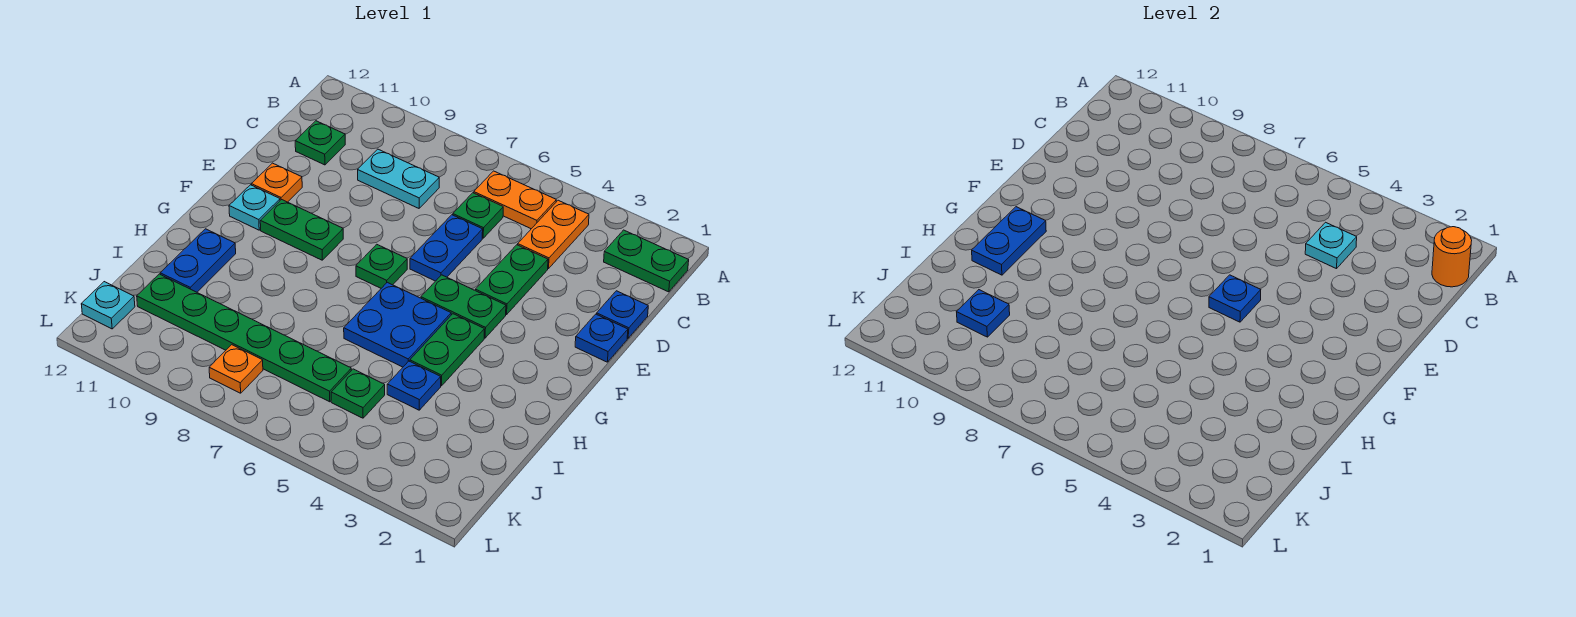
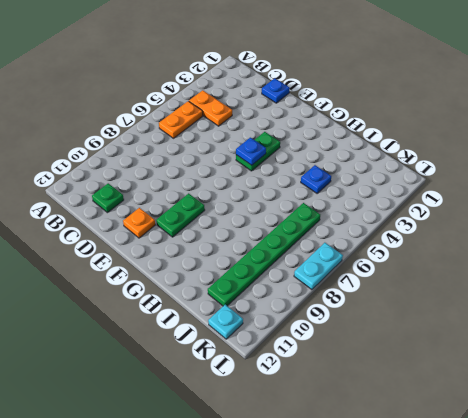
cyan plate L7:L8 level 1 -> cyan plate C8:C9 level 1
none -> green plate B1:B2 level 1
none -> green plate C6 level 1
none -> green plate D4:E4 level 1

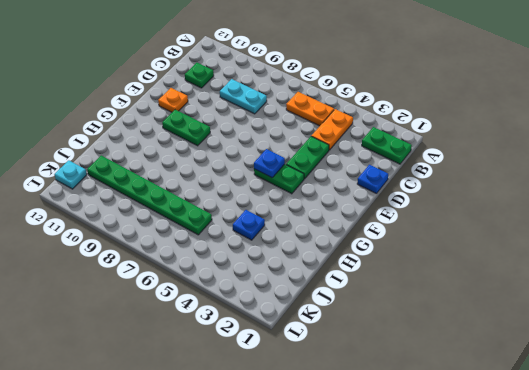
none -> green plate C6 level 1
none -> blue plate D6:E6 level 1
none -> blue plate E1 level 1

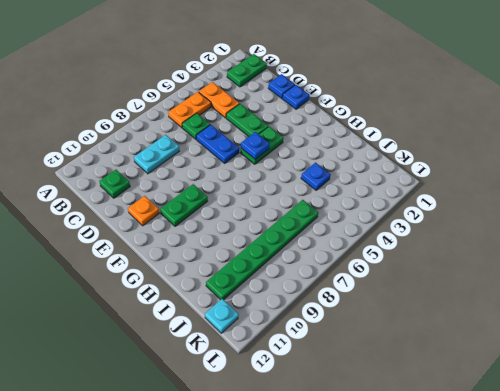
none -> green plate F7 level 1
none -> cyan plate F11 level 1
none -> green plate G4:H4 level 1

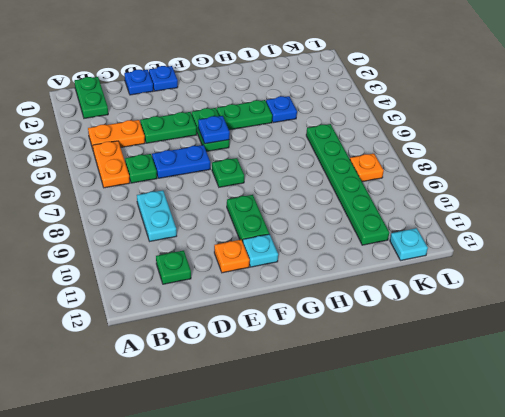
none -> blue plate G5:H6 level 1
none -> blue plate H11:I11 level 1
none -> green plate J5 level 1

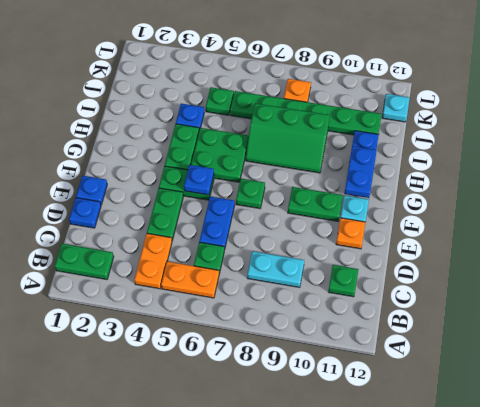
green plate G5:H6 level 1 -> blue plate G5:H6 level 1
green slope H7:I9 level 1 top I -> none
none -> orange round brick B1 level 2
none -> cyan plate C4 level 2
none -> blue plate J10 level 2

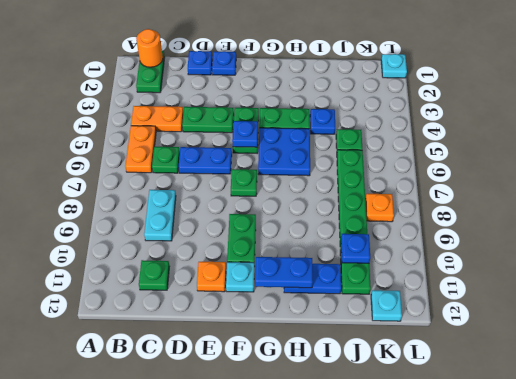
cyan plate L1 level 1 -> cyan plate C4 level 2

